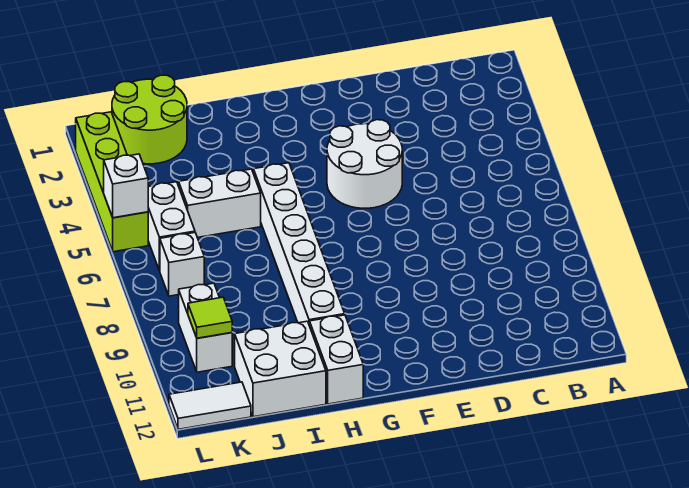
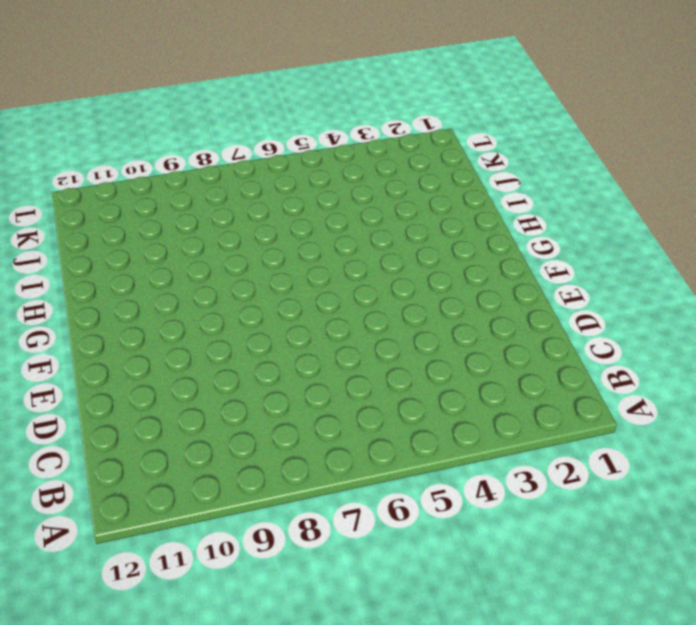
none -> white round brick E4:F5 level 1
none -> white brick H5:H10 level 1
none -> white brick H11:H12 level 1

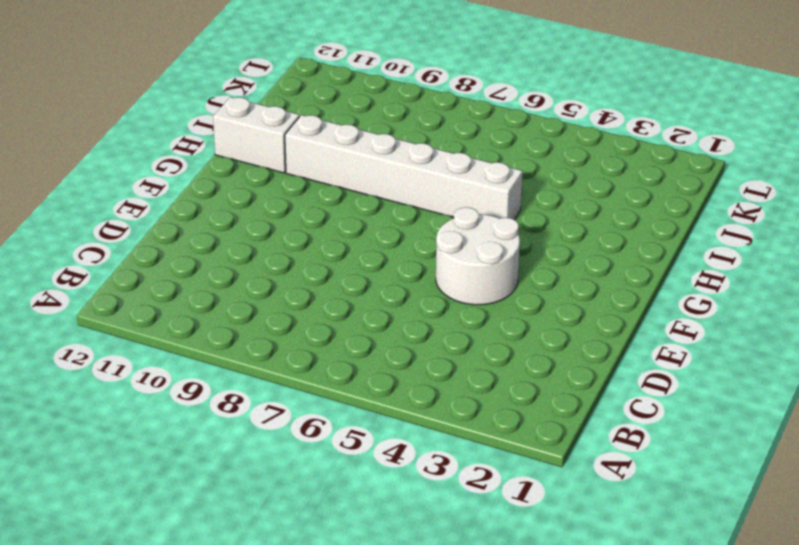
none -> white brick I5:J5 level 1
none -> white brick I11:J12 level 1
none -> lime round brick J1:K2 level 1

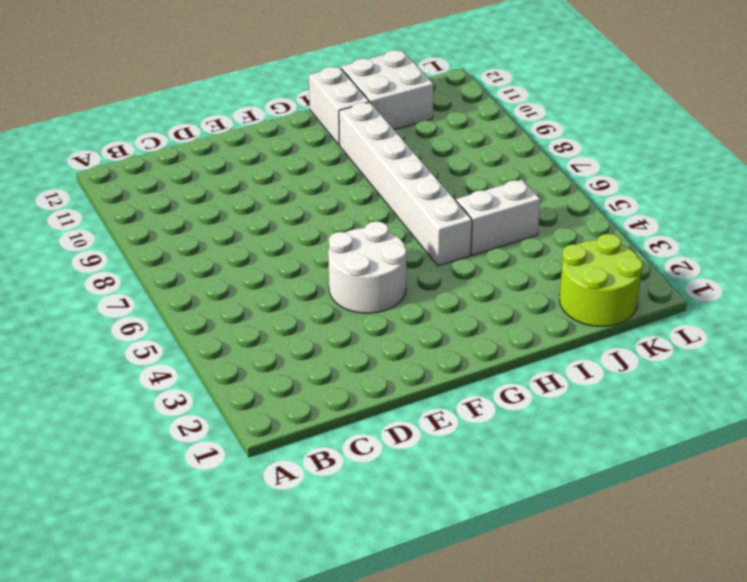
none -> white brick K5:K6 level 1
none -> white brick K7 level 1
none -> white brick K9:K10 level 1

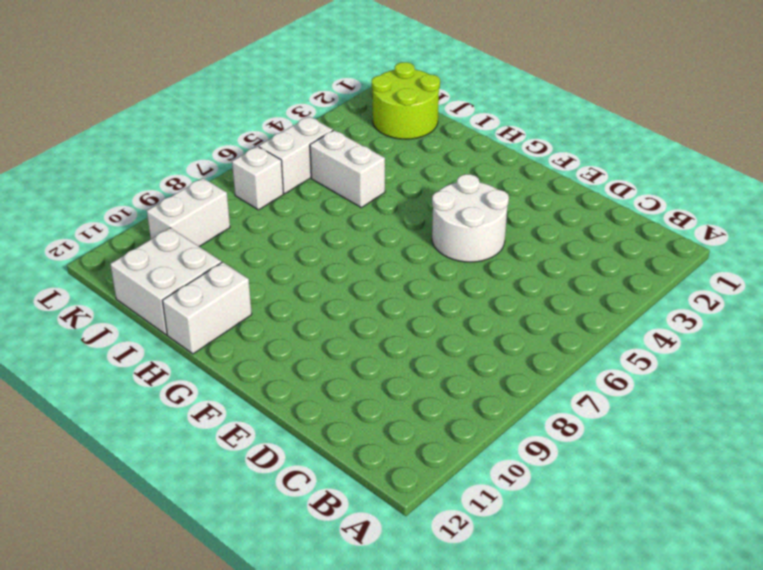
none -> white brick H5:H10 level 1
none -> white tile K12:L12 level 1
none -> lime brick L2:L5 level 1

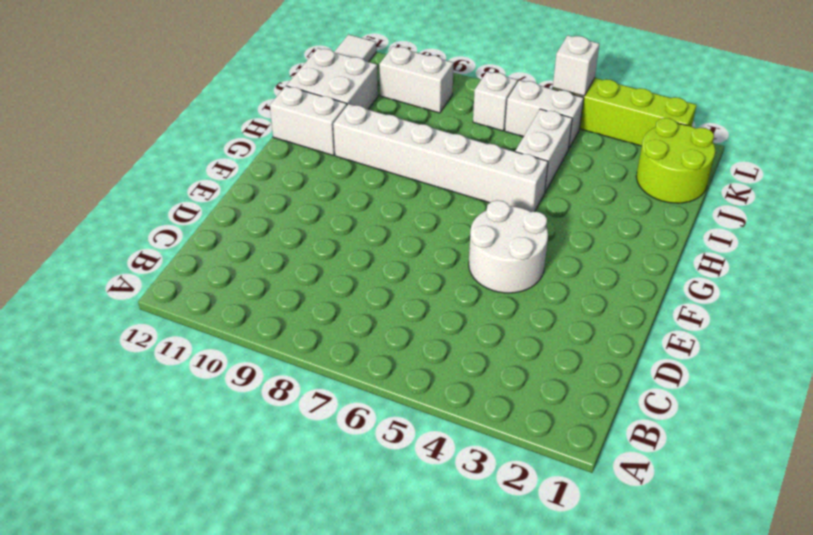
none -> lime tile K10 level 2

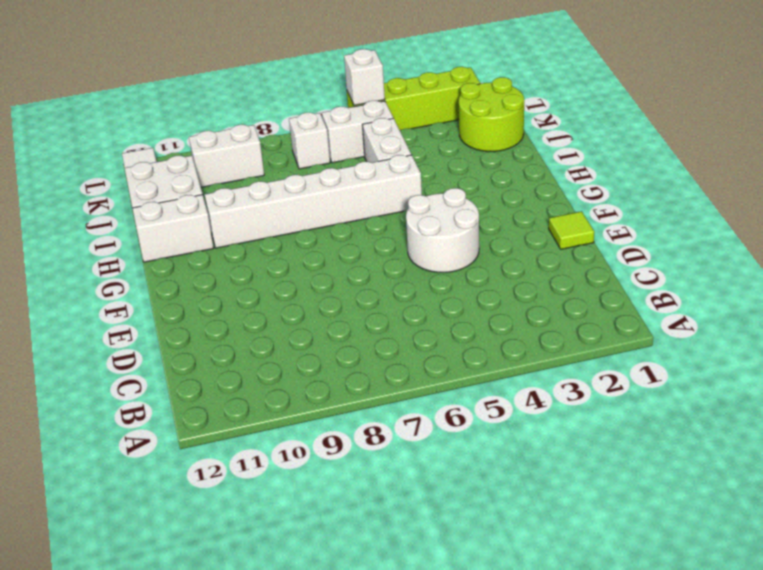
lime tile E1 level 1 -> lime tile K10 level 2

